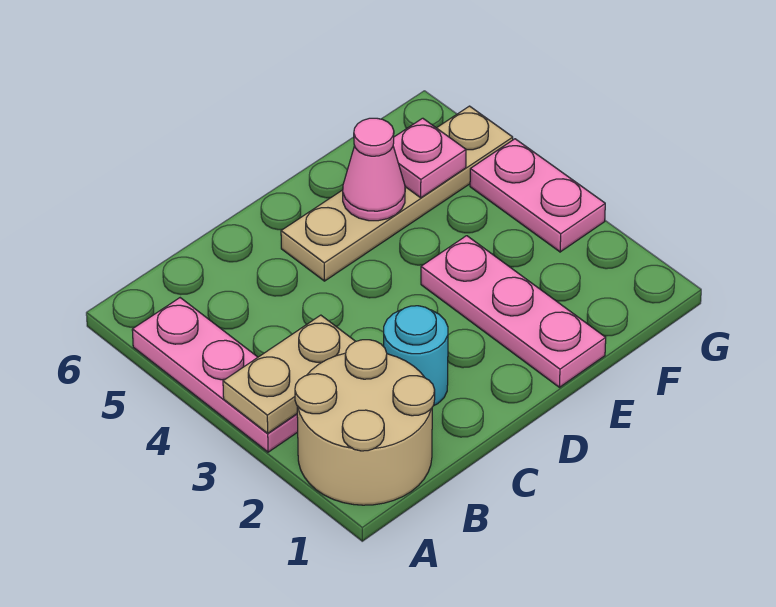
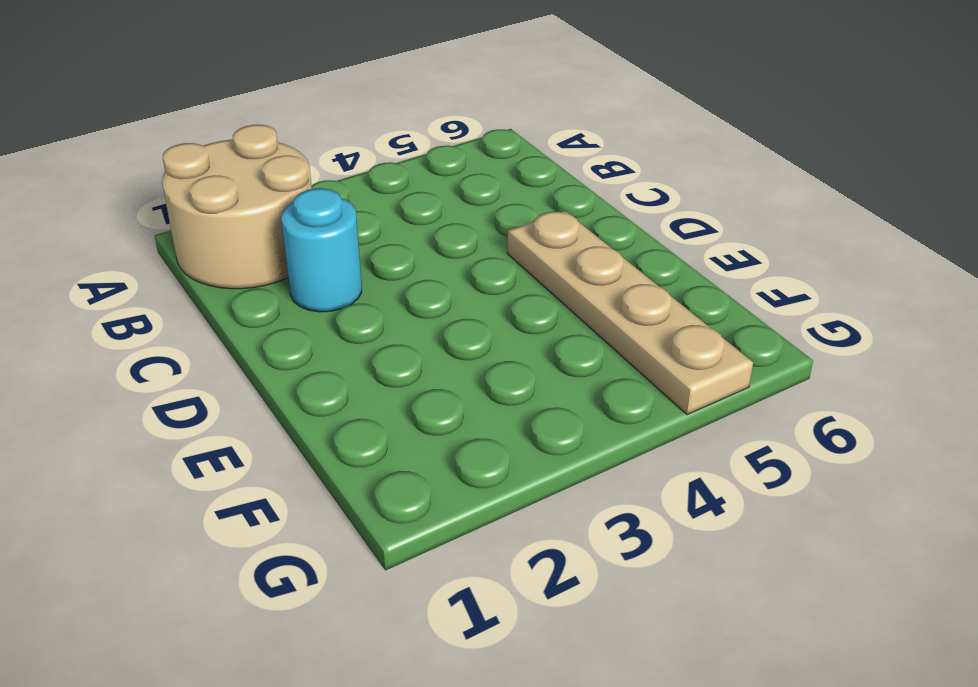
none -> pink plate A3:A5 level 1
none -> pink plate E1:E3 level 1

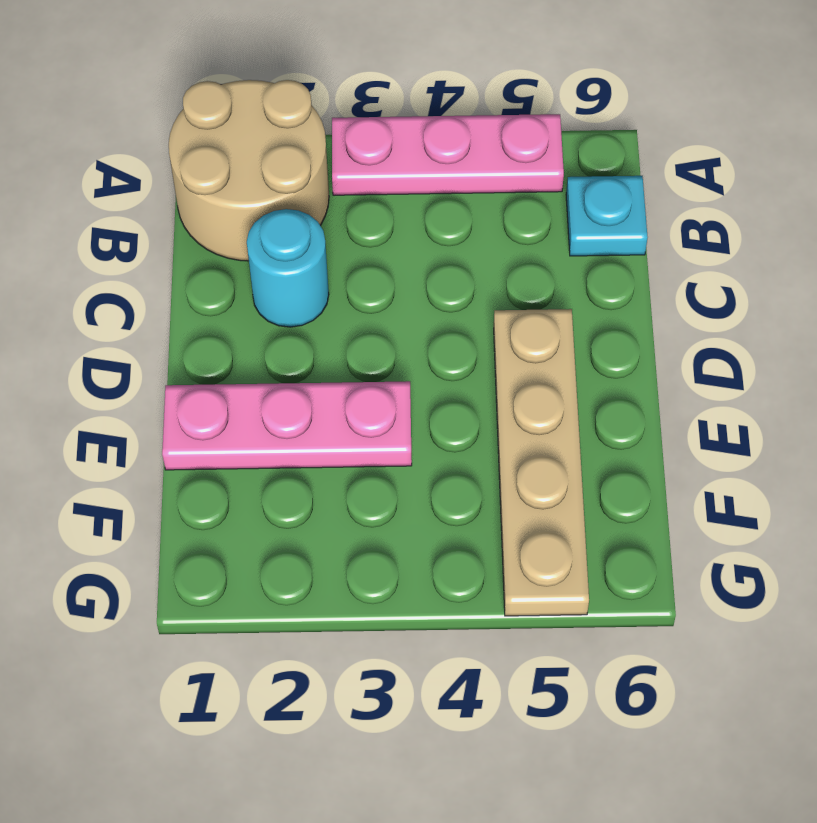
cyan plate B6 level 1 -> none
none -> pink plate G3:G4 level 1
none -> tan plate A3:B3 level 2

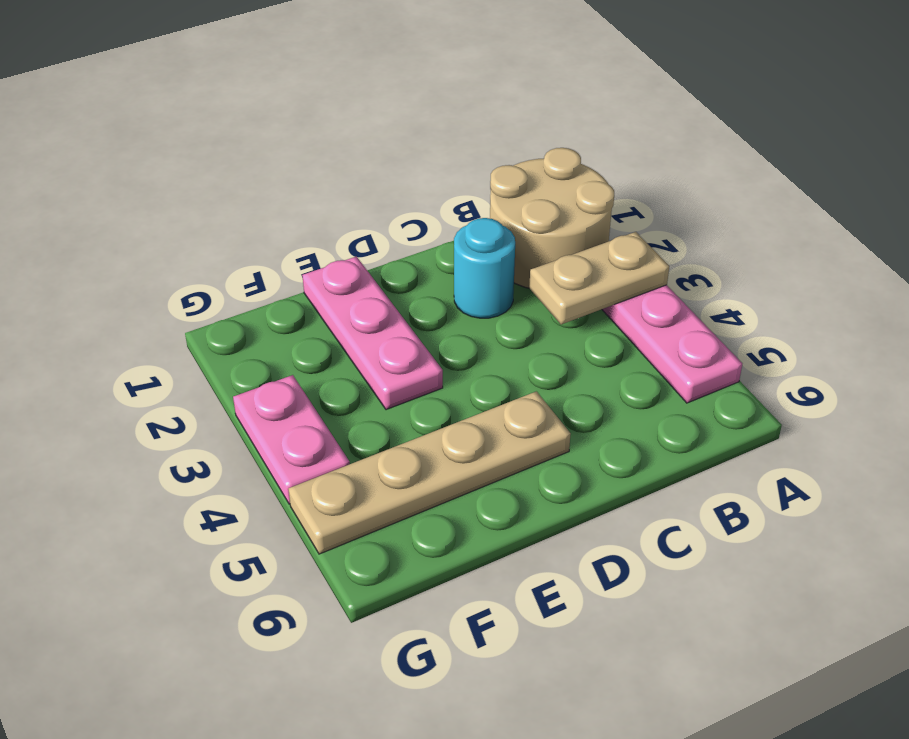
none -> pink cone E5 level 2
none -> pink plate F5 level 2

